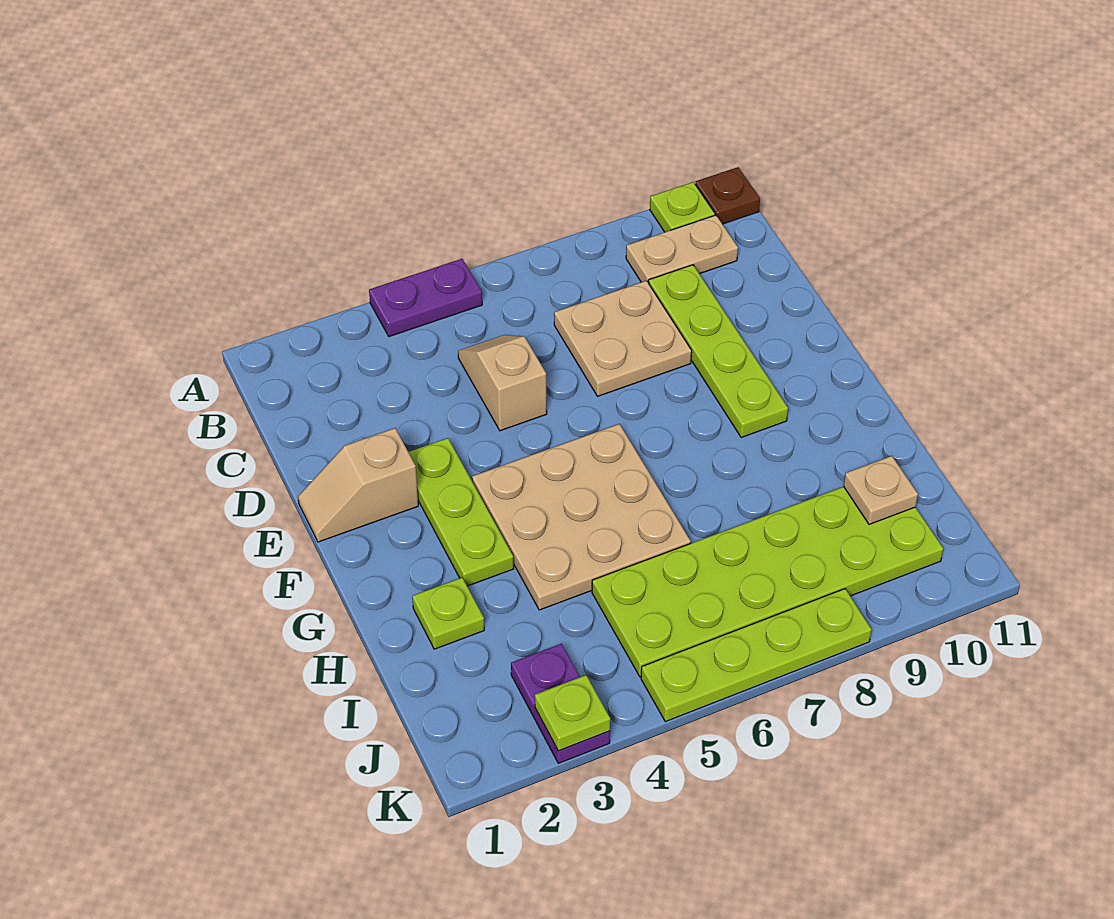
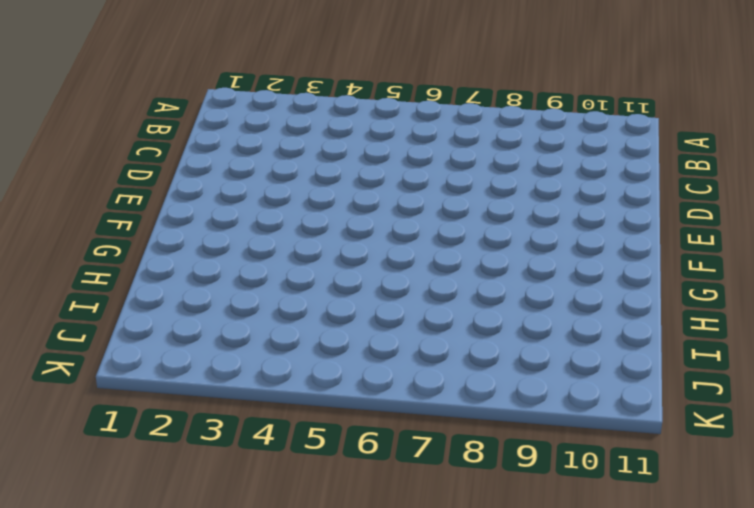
none -> purple plate A4:A5 level 1
none -> lime plate A10 level 1
none -> brown plate A11 level 1

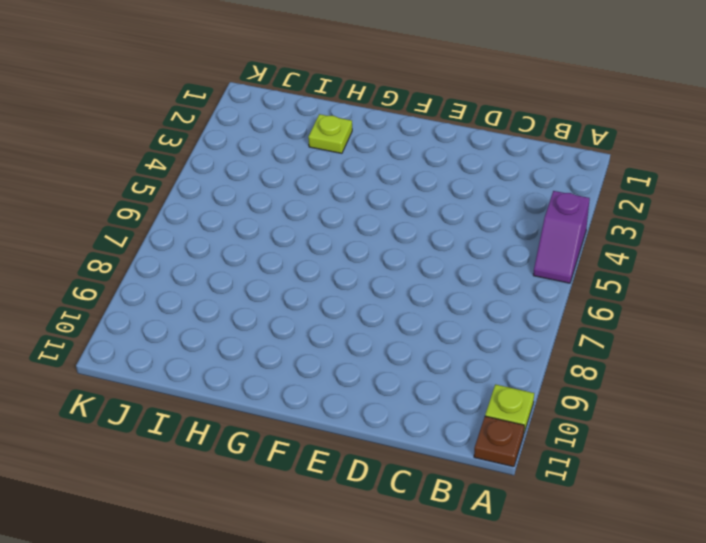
purple slope A4:A5 level 1 top 4 -> purple plate A4:A5 level 1
none -> tan plate B9:B10 level 1
none -> tan slope C5:D5 level 1 top D
none -> tan plate C7:D8 level 1

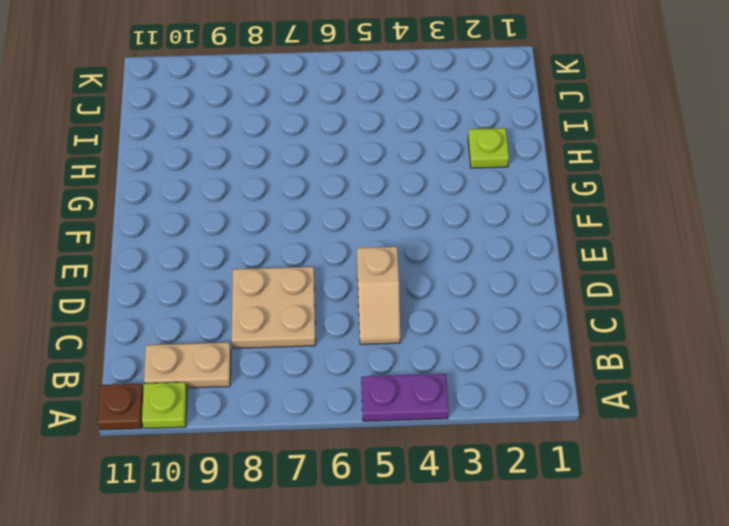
none -> lime plate C9:F9 level 1
none -> tan slope E1:E2 level 1 top 2
none -> lime plate E3:G3 level 1

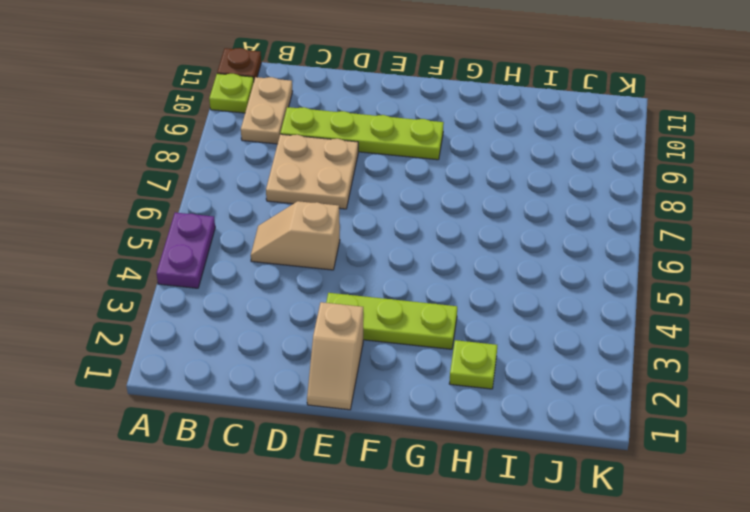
none -> tan plate F4:H6 level 1
none -> lime plate I5:J10 level 1
none -> purple plate J3:K3 level 1

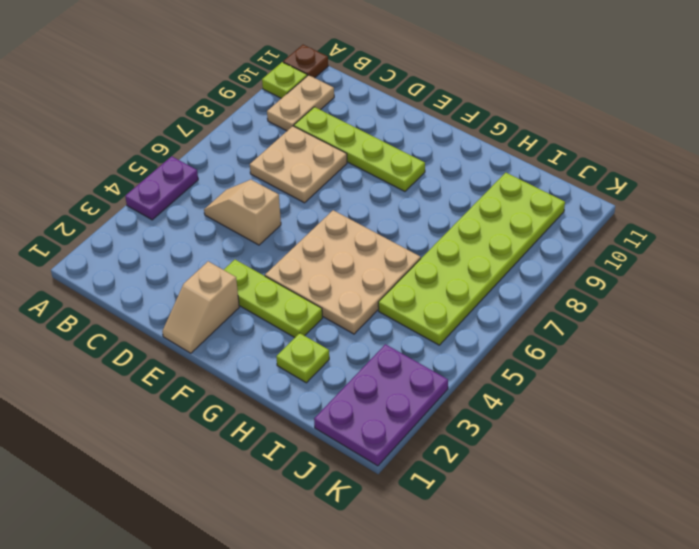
purple plate J1:K3 level 1 -> purple plate J3:K3 level 1
none -> lime plate K5:K8 level 1
none -> tan plate I10 level 2
none -> lime plate K3 level 2

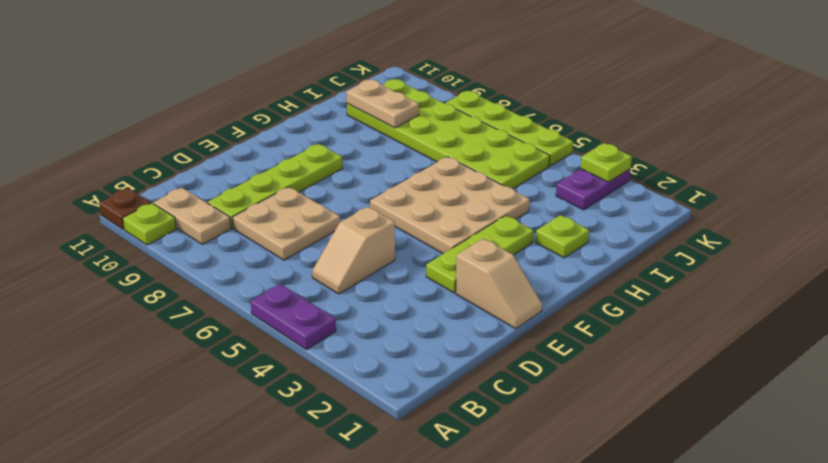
tan plate I9:I10 level 2 -> tan plate I10 level 2

